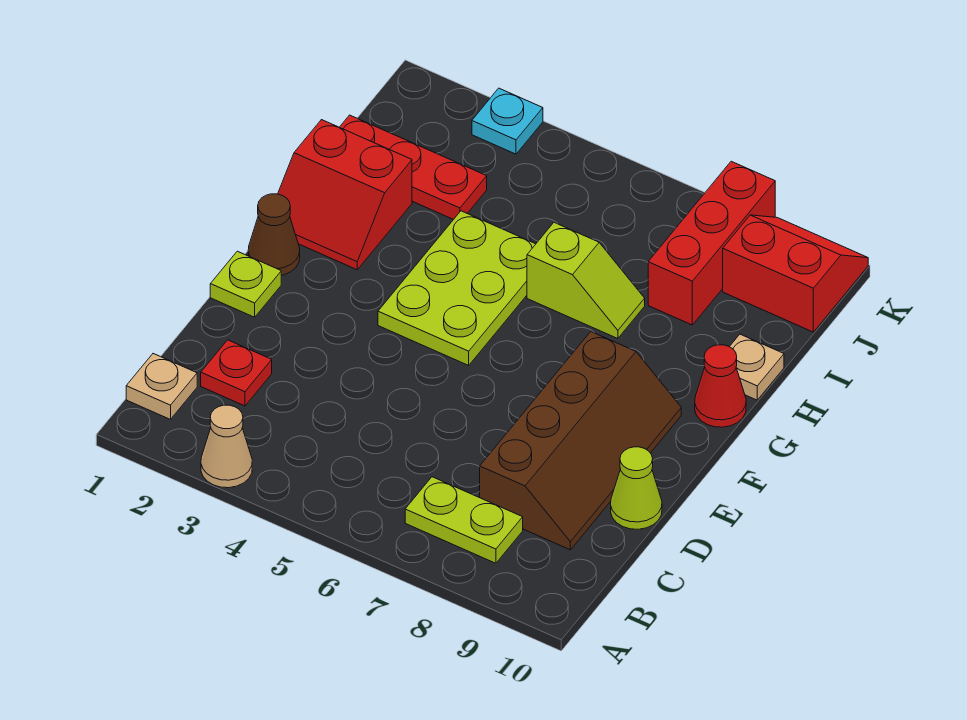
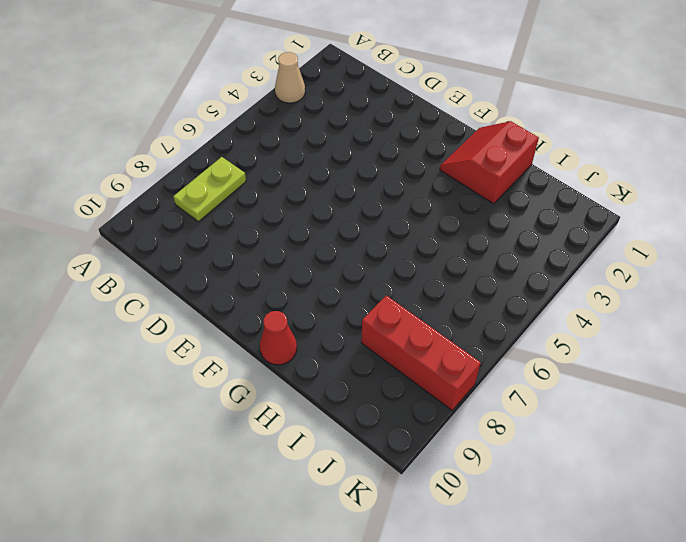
none -> tan plate B1 level 1
none -> red plate C2 level 1
none -> brown slope C8:F9 level 1 top 8

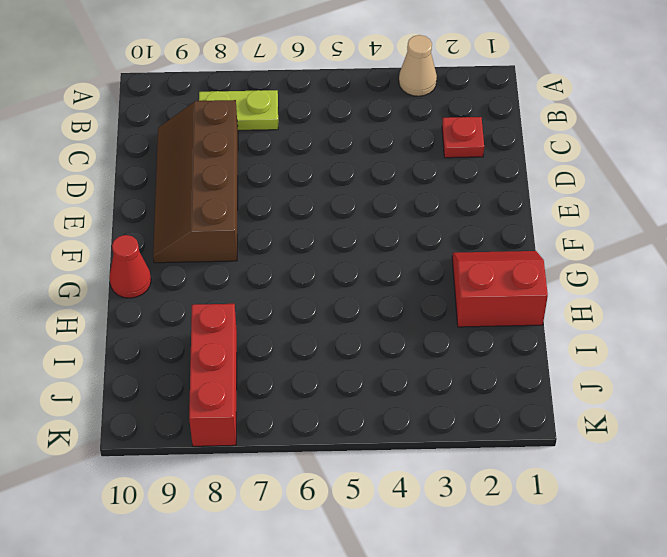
none -> tan plate B1 level 1
none -> lime cone D10 level 1
none -> lime plate E1 level 1

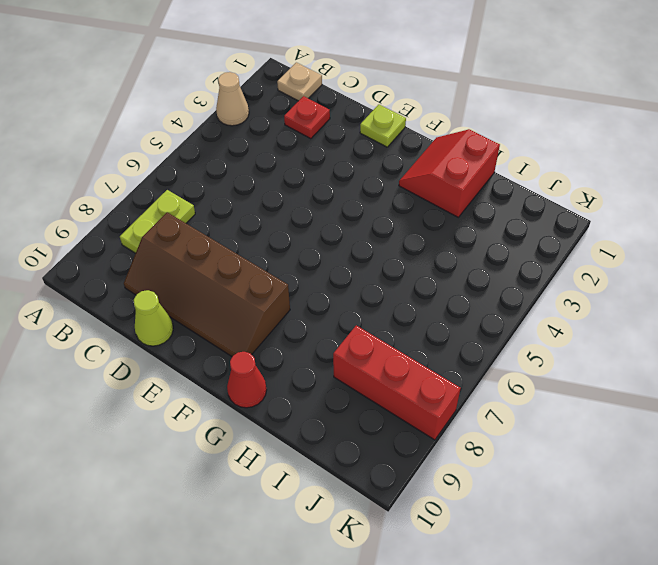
none -> brown cone F1 level 1
none -> lime plate F4:H5 level 1
none -> lime slope H6:H7 level 1 top 6

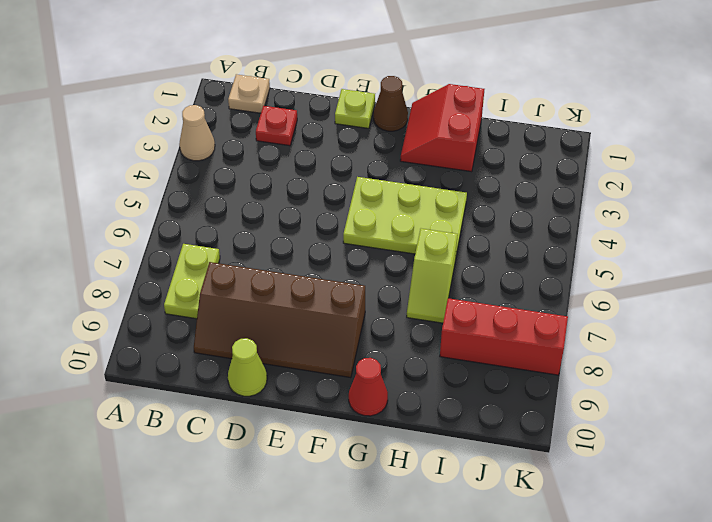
none -> tan plate H10 level 1
none -> red plate I1:I3 level 1
none -> red slope J9:K10 level 1 top J

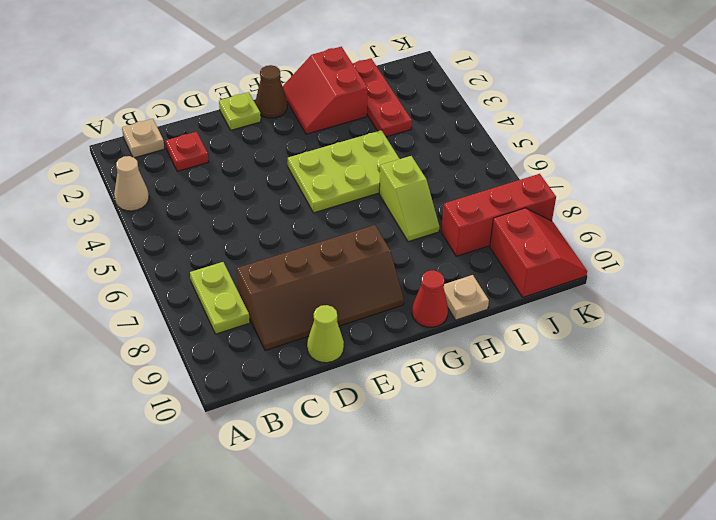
none -> cyan plate K3 level 1

